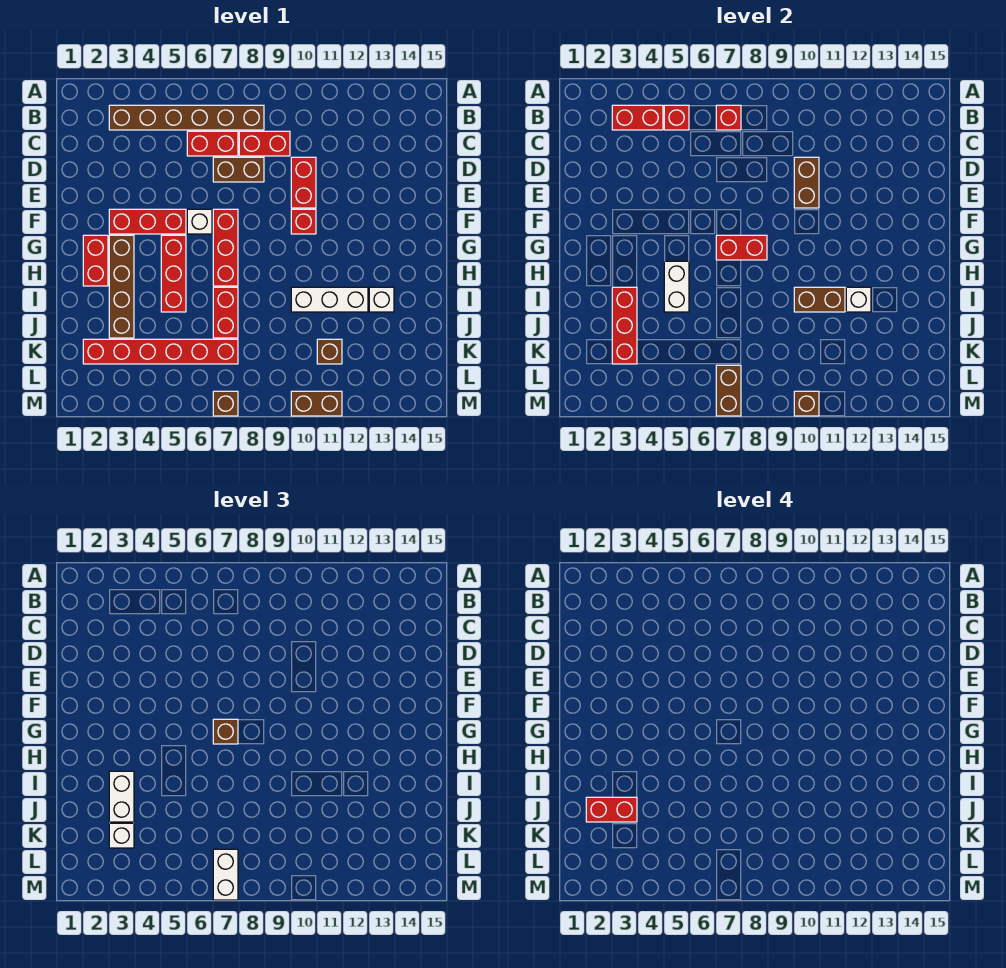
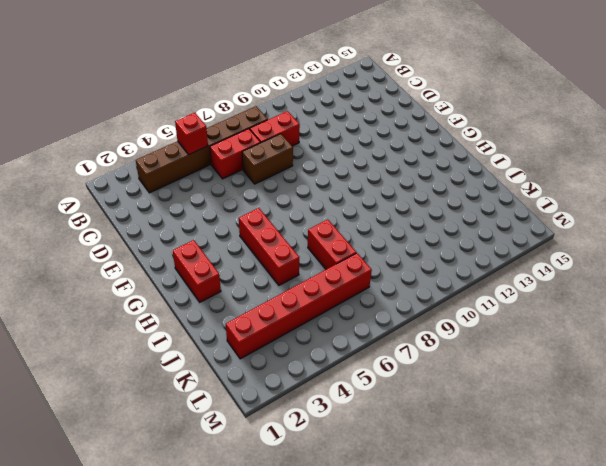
none -> red brick D10:E10 level 1
none -> red brick F3:F5 level 1
none -> white brick F6 level 1
none -> red brick F7:H7 level 1

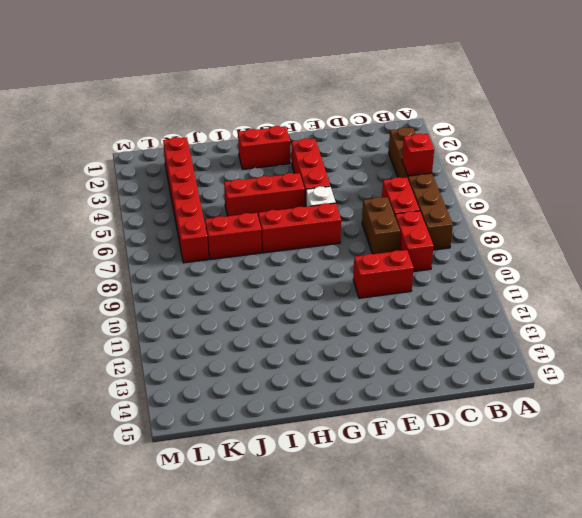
none -> red brick F10 level 1
none -> brown brick G3:J3 level 1
none -> white brick I10:I12 level 1
none -> white brick I13 level 1

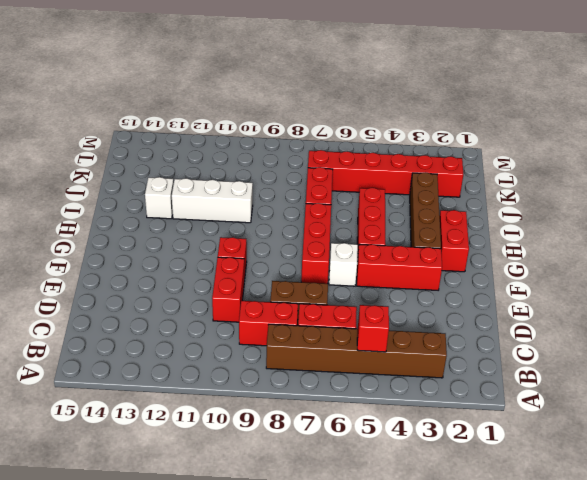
none -> brown brick K11 level 1
none -> brown brick M7 level 1
none -> brown brick M10:M11 level 1
none -> red brick B3:B4 level 2

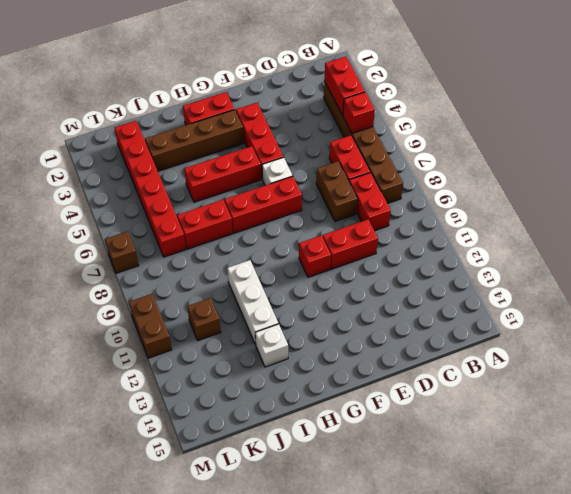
none -> red brick B7 level 2
none -> brown brick D10:E10 level 2
none -> red brick G7:G8 level 2
none -> white brick H5:I5 level 2

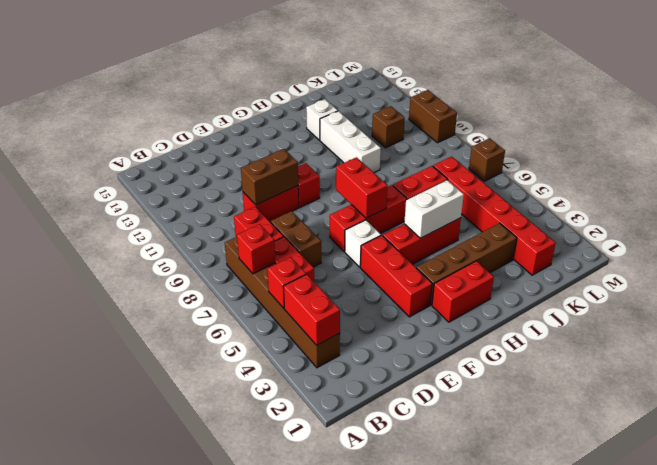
none -> red brick I3:K3 level 2
none -> brown brick I10:I11 level 2
none -> white brick I12 level 2
none -> brown brick L7:M7 level 2

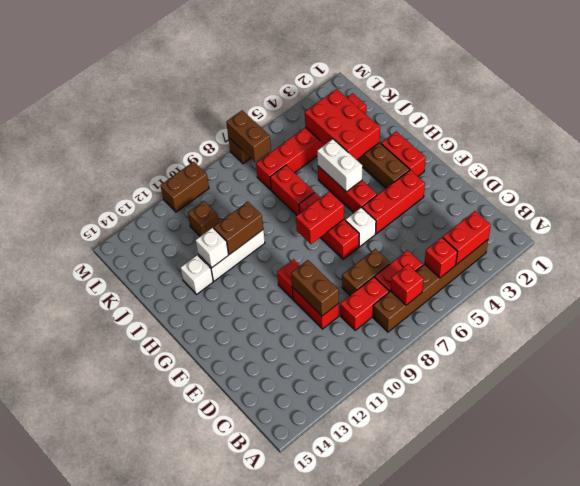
red brick I3:K4 level 2 -> red brick I3:K3 level 2
none -> brown brick M10 level 2
none -> brown brick G7 level 3
none -> white brick I3:J3 level 3
none -> white brick K3 level 3

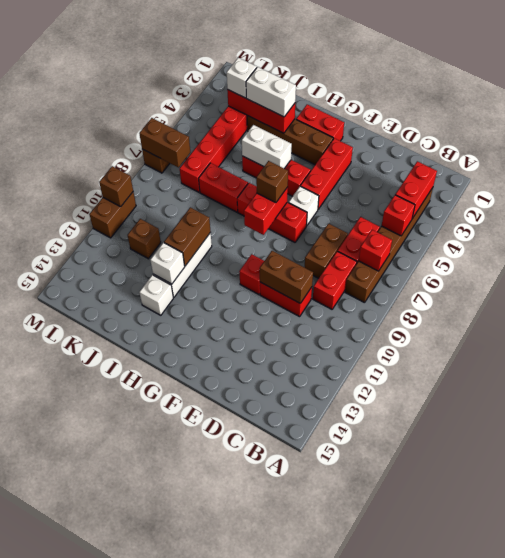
none -> white brick L7:M7 level 3
none -> red brick J2:J3 level 4

